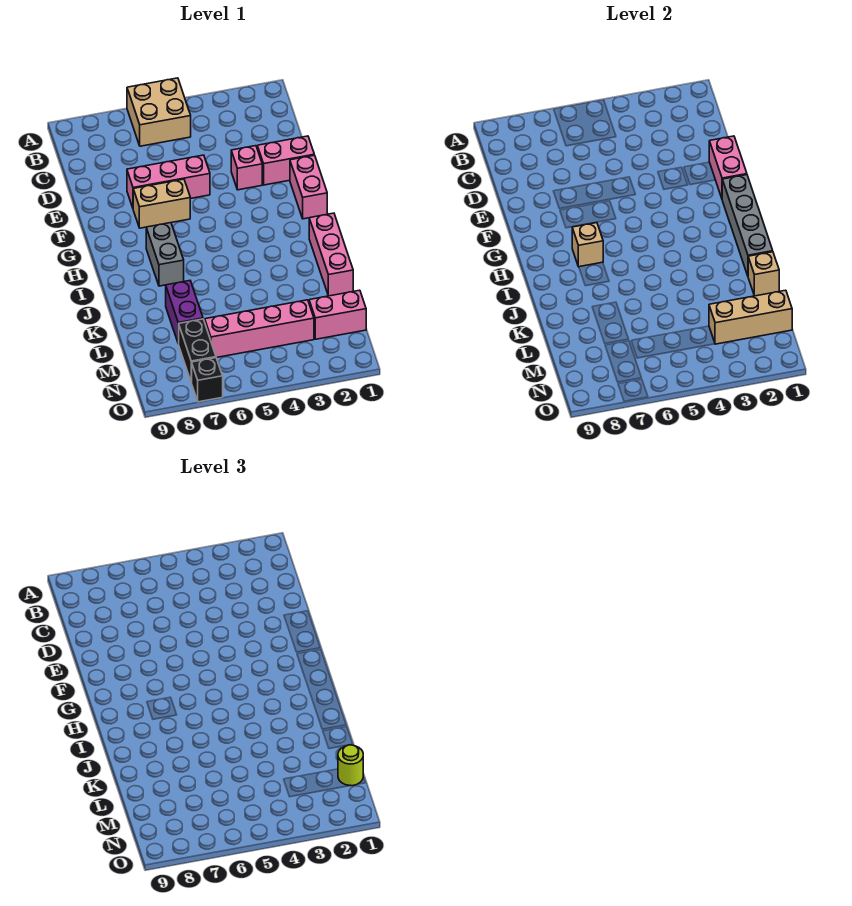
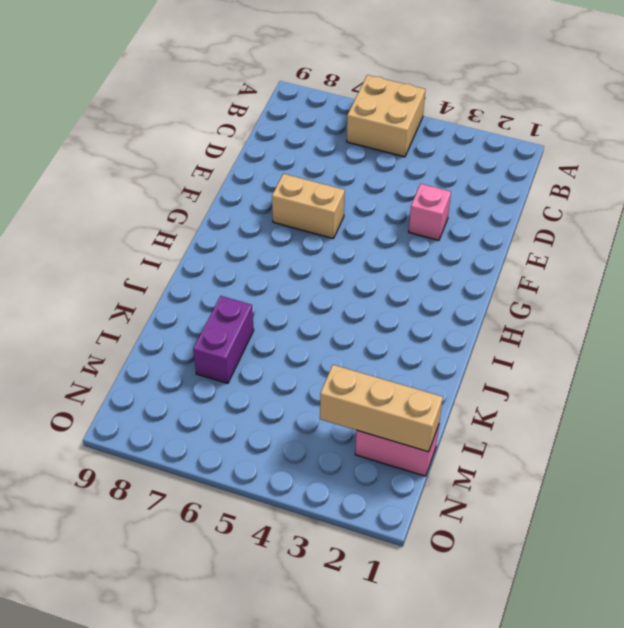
none -> pink brick E1:E2 level 1
none -> pink brick E5:E7 level 1
none -> pink brick F1:G1 level 1

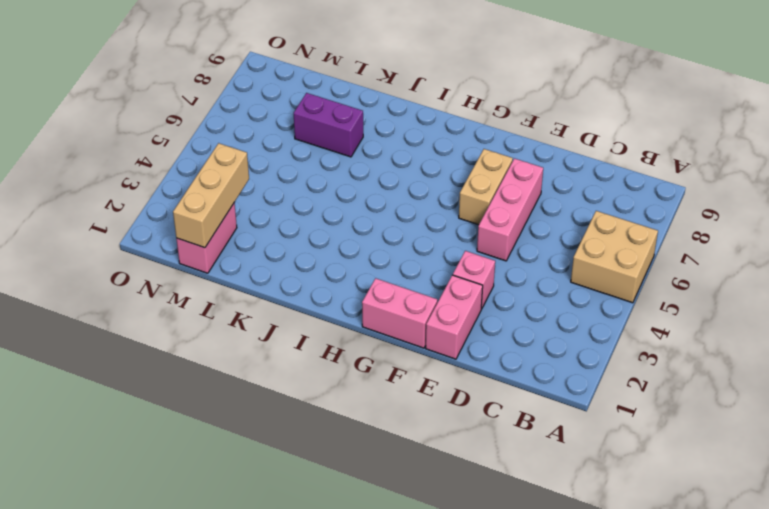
none -> grey brick H7:I7 level 1
none -> pink brick I1:K1 level 1
none -> pink brick M3:M6 level 1

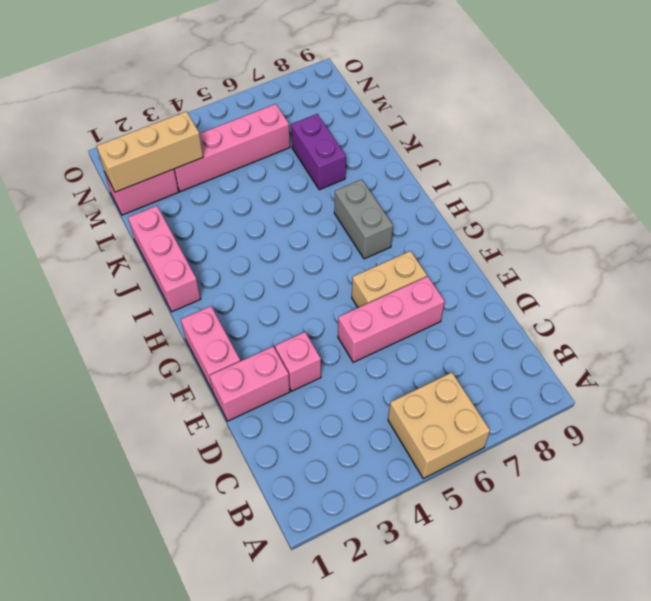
none -> black brick M7:N7 level 1
none -> black brick O7 level 1
none -> pink brick E1:F1 level 2

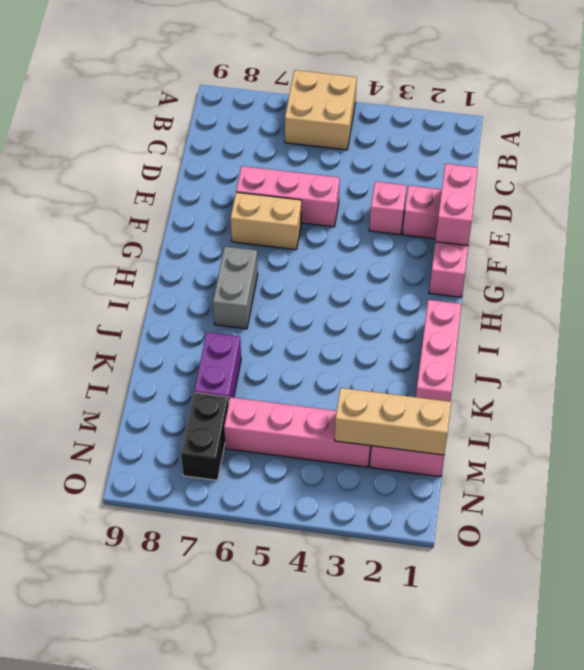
none -> black brick O7 level 1
none -> grey brick G1:J1 level 2
none -> tan brick H7 level 2

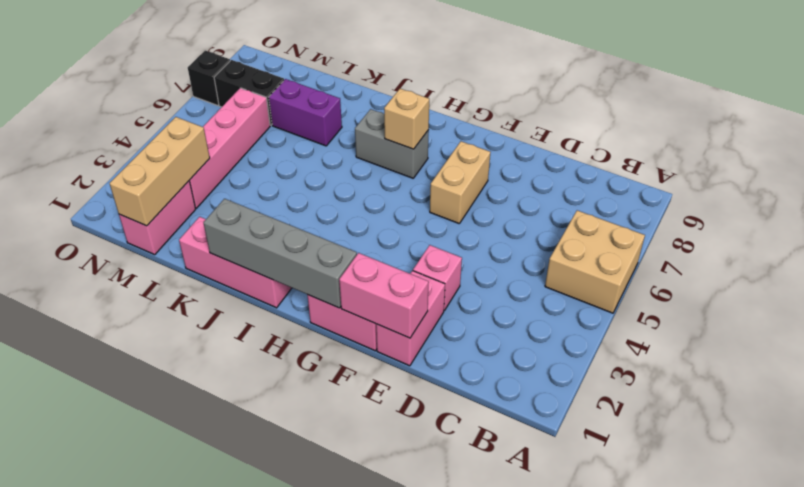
none -> pink brick E5:E7 level 1
none -> tan brick K1 level 2
none -> lime round brick M1 level 3

